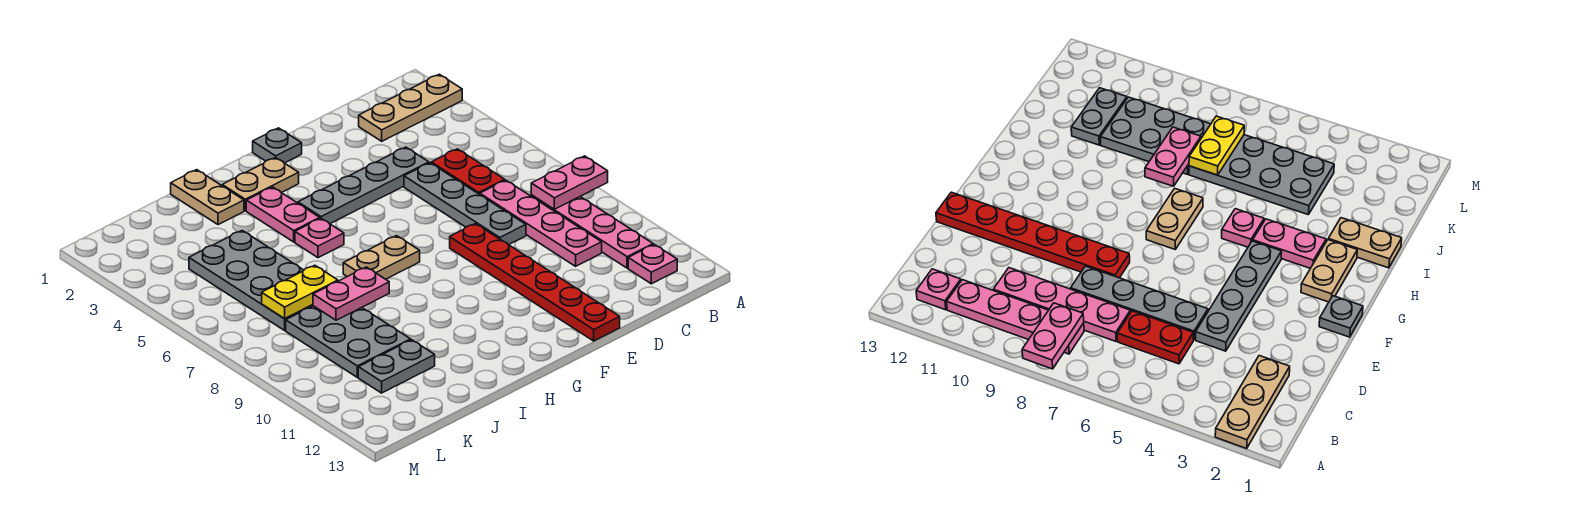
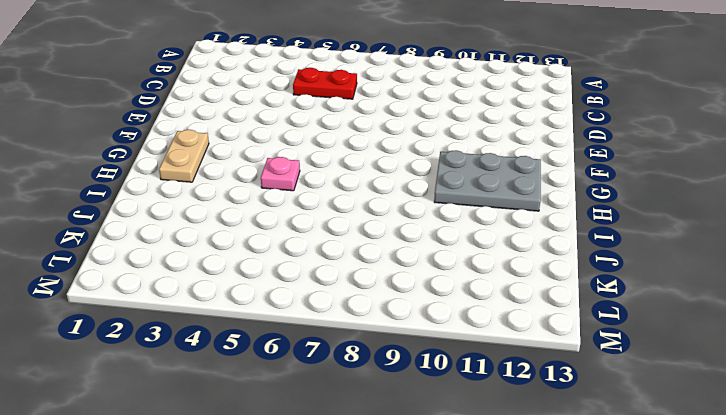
grey plate G10:H12 level 1 -> grey plate J8:K10 level 1
none -> tan plate A2:C2 level 1
none -> pink plate B8:B11 level 1
none -> pink plate B12 level 1

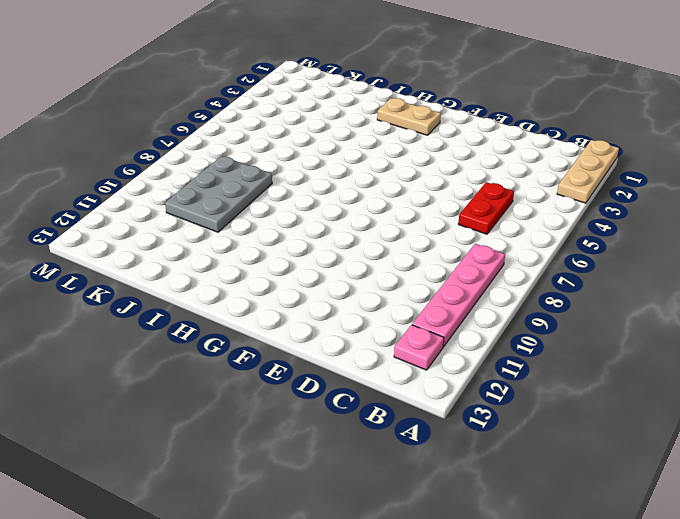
tan plate A1:A3 level 1 -> tan plate A2:C2 level 1
none -> pink plate C7:C10 level 1
none -> grey plate D4:G4 level 1
none -> grey plate D5:D8 level 1

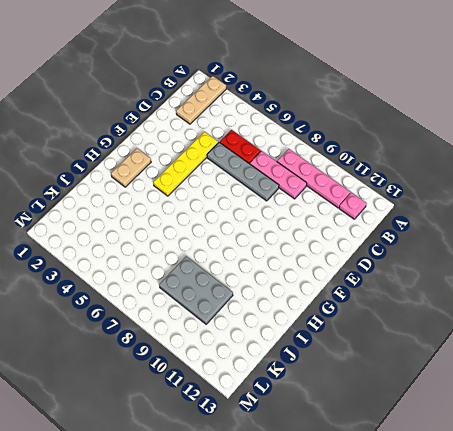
pink plate C7:C9 level 1 -> pink plate C7:C10 level 1
yellow plate D4:G4 level 1 -> grey plate D4:G4 level 1
none -> red plate E8:E13 level 1
none -> grey plate F1 level 1
none -> tan plate G7:H7 level 1

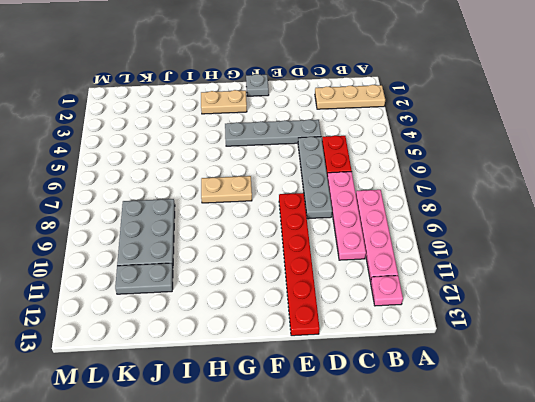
none -> pink plate H3:H4 level 1
none -> pink plate H5 level 1
none -> tan plate I1:I2 level 1

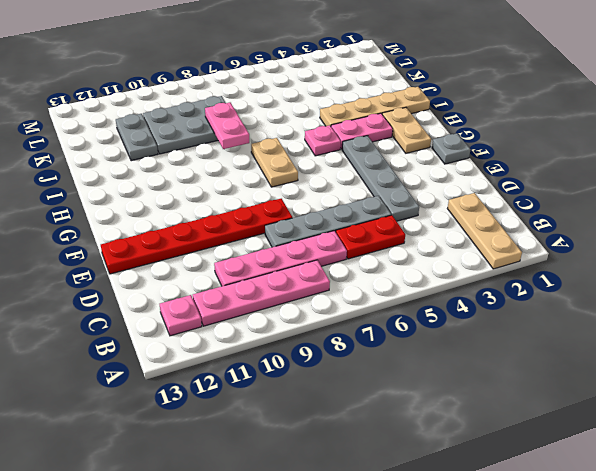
tan plate I1:I4 level 1 -> tan plate I1:I2 level 1
none -> grey plate J4:K7 level 1
none -> pink plate A8:B8 level 2
none -> yellow plate J7:K7 level 2

